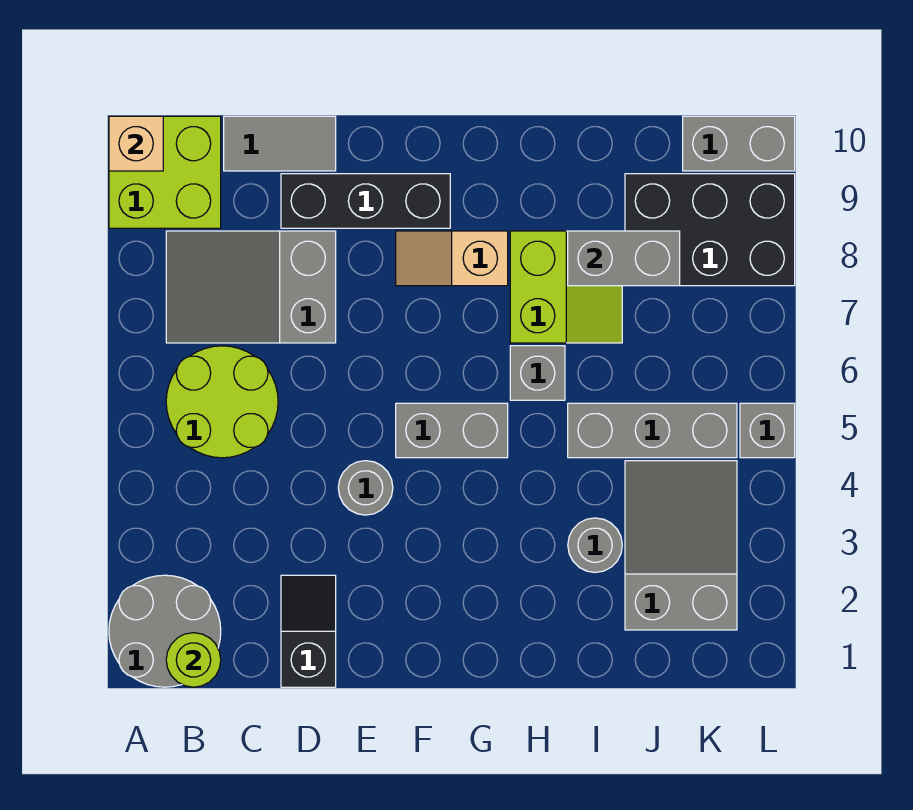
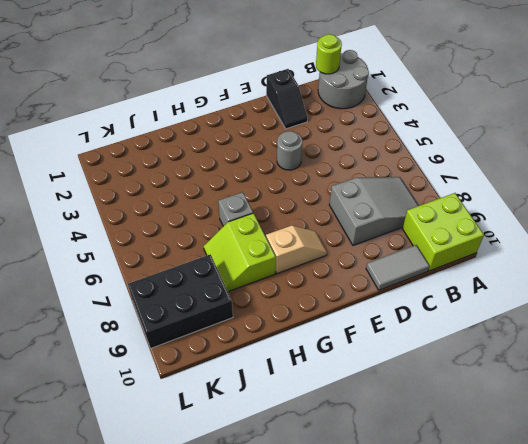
none -> lime round brick B5:C6 level 1
none -> black brick D9:F9 level 1
none -> grey brick F5:G5 level 1

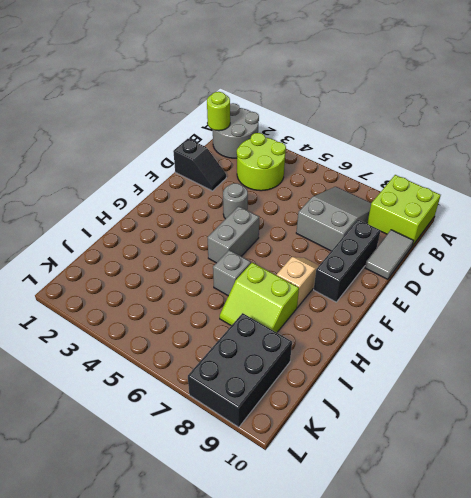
lime round brick B3:C4 level 1 -> lime round brick B5:C6 level 1
none -> grey round brick I3 level 1
none -> grey brick I5:K5 level 1
none -> grey slope J2:K4 level 1 top 2

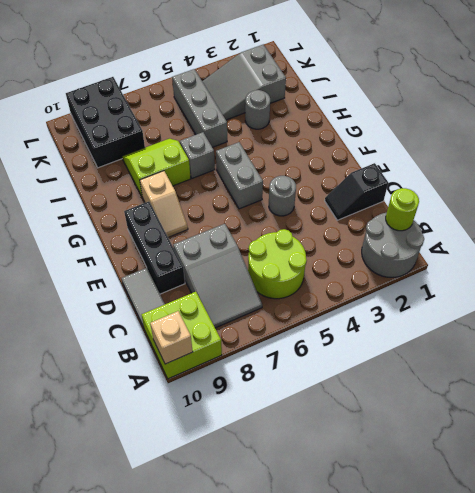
none -> grey brick K10:L10 level 1
none -> grey brick L5 level 1
none -> grey brick I8:J8 level 2

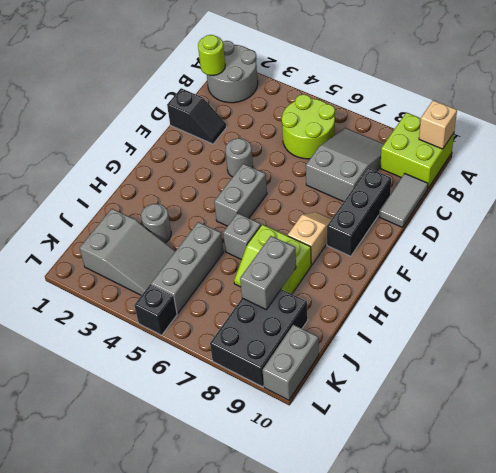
black brick L5 level 1 -> grey brick L5 level 1

